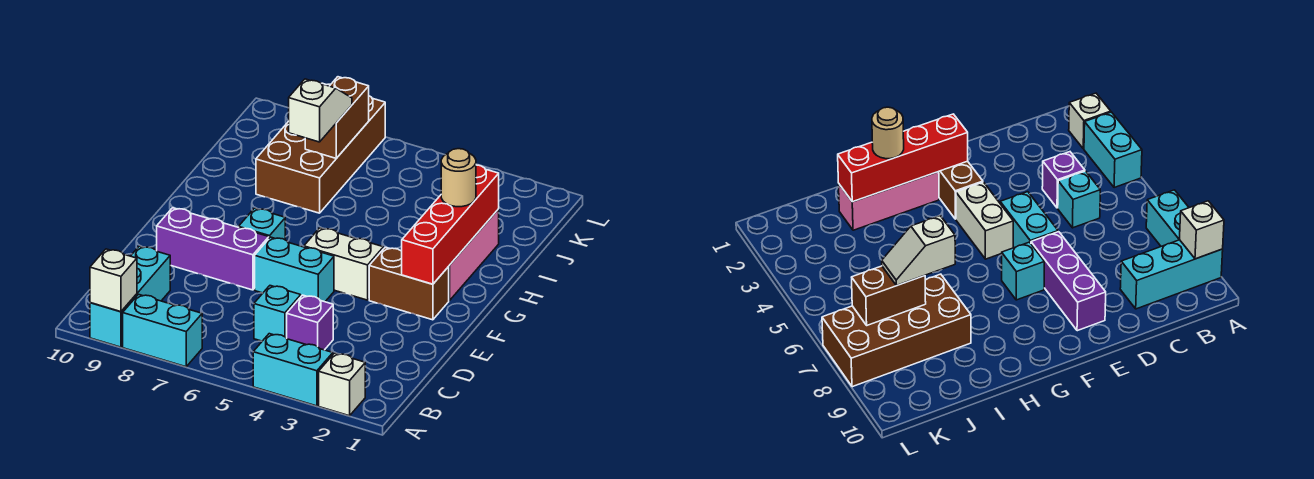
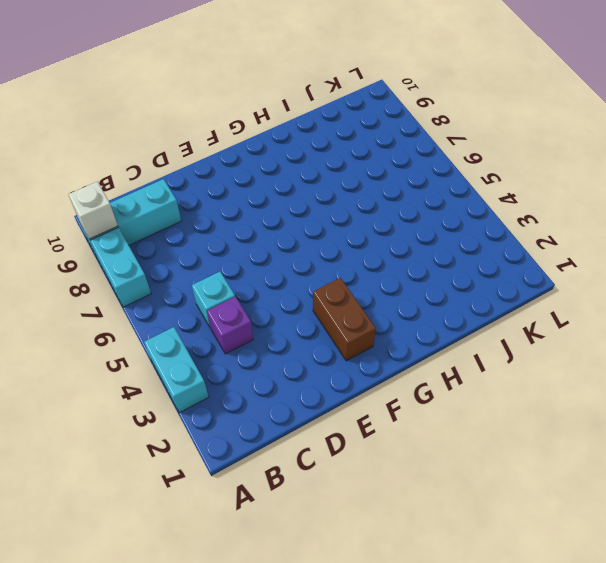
none -> white brick A2 level 1
none -> cyan brick E5:E6 level 1
none -> purple brick E7:E9 level 1

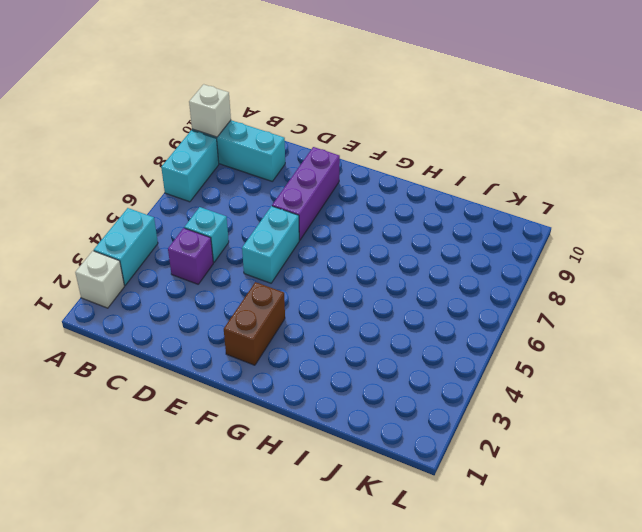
none -> white brick F4:F5 level 1
none -> cyan brick F7 level 1
none -> pink brick G2:I2 level 1

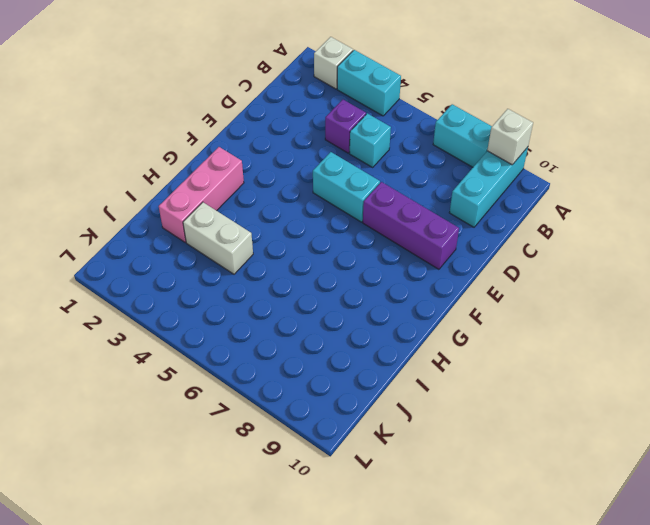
white brick I3:I4 level 1 -> white brick F4:F5 level 1
none -> brown brick F2:F3 level 1
none -> cyan brick F7 level 1
none -> brown brick I7:L8 level 1

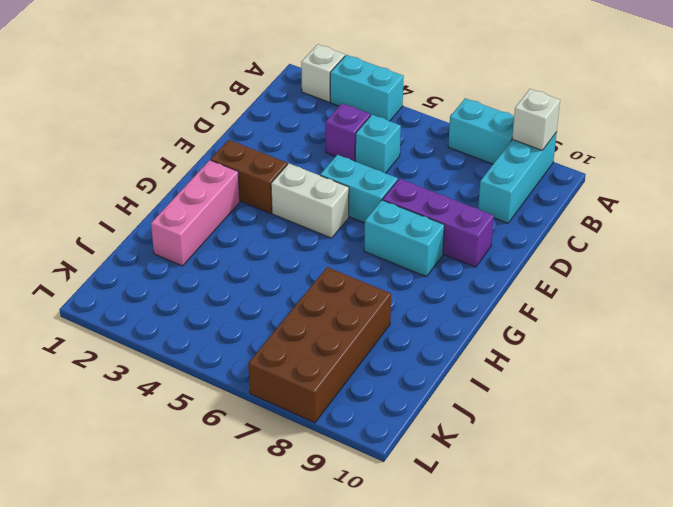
cyan brick F7:F8 level 1 -> cyan brick F7 level 1
none -> red brick F2:I2 level 2
none -> brown brick J7:K7 level 2
none -> tan round brick H2 level 3

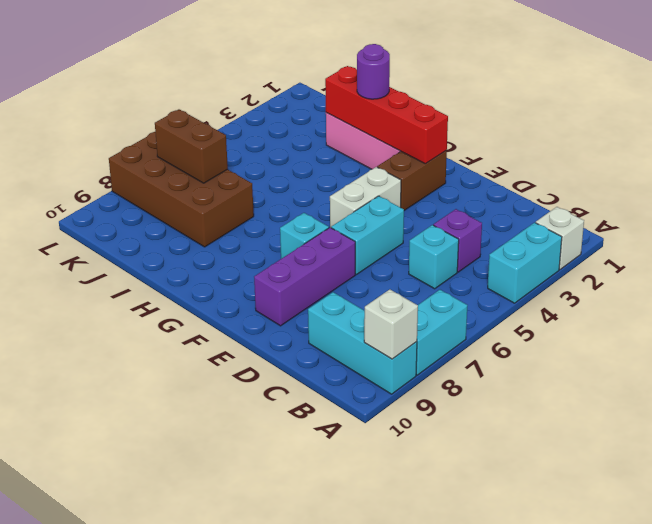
purple round brick H2 level 3 -> tan round brick H2 level 3
none -> white slope I7:J7 level 3 top I

